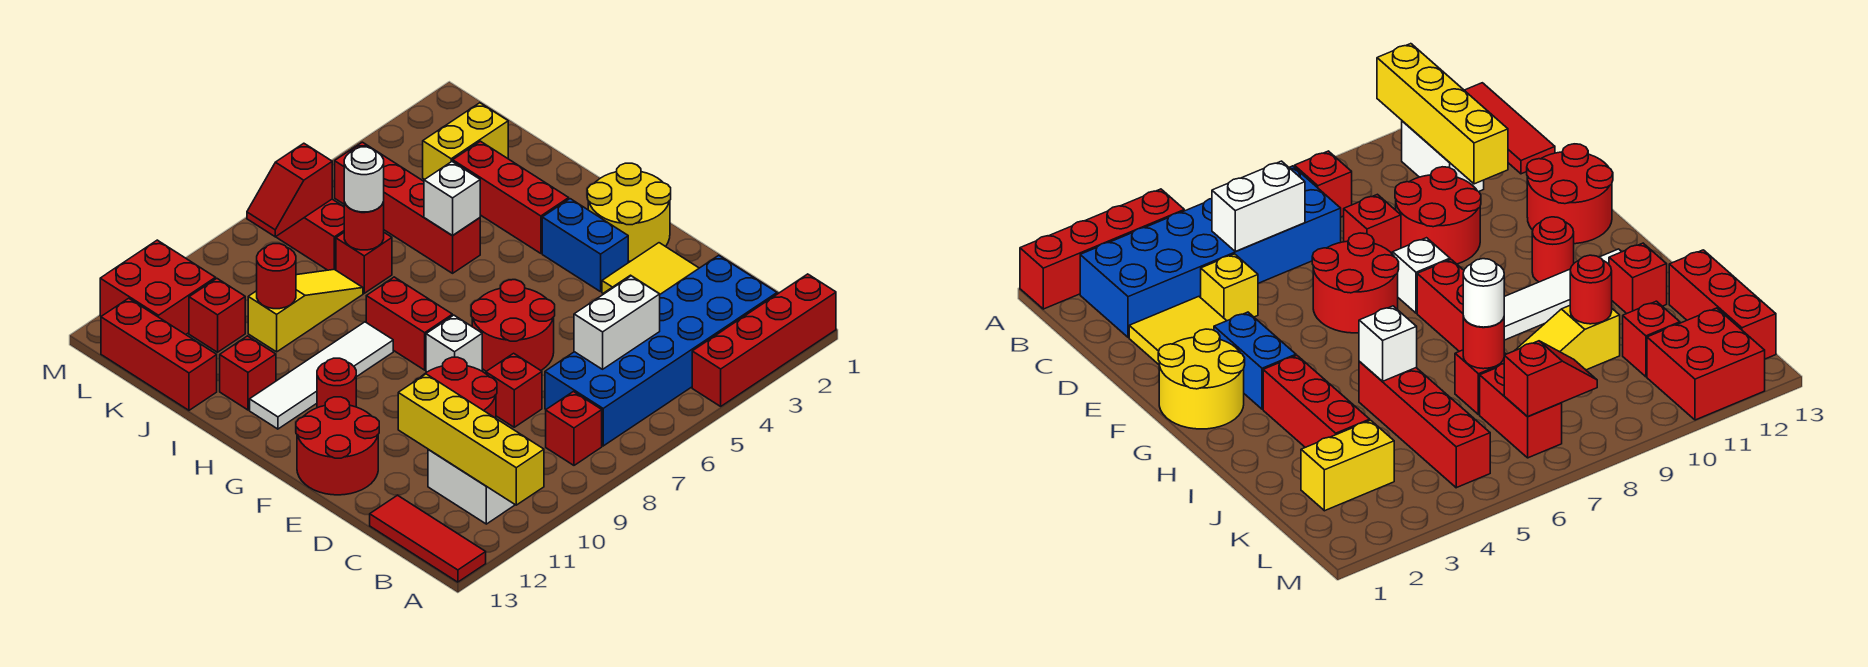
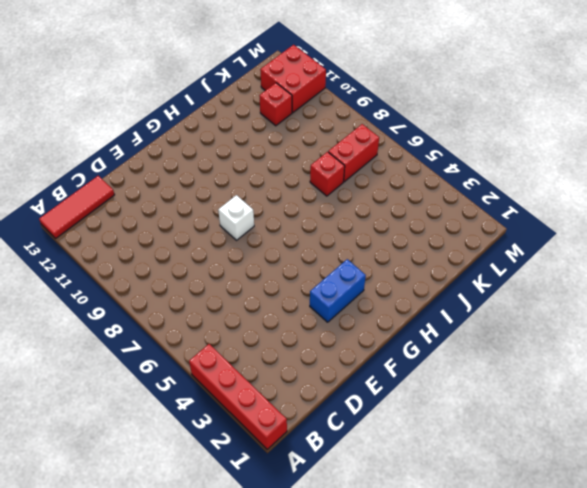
none -> blue brick B2:C7 level 1
none -> red brick B8 level 1
none -> white brick B11:C11 level 1
none -> yellow tile D2:E3 level 1

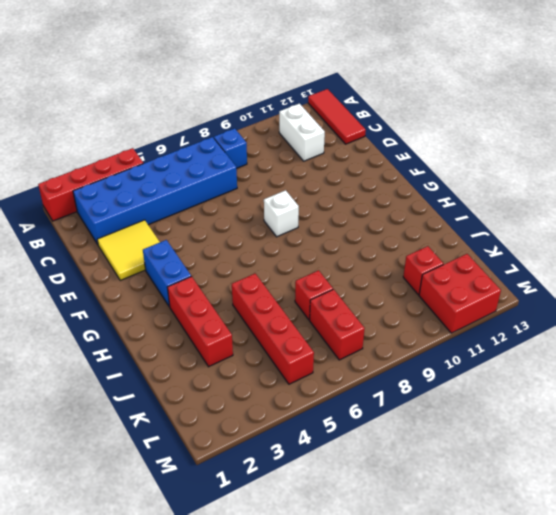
blue brick B8 level 1 -> red brick B8 level 1
none -> yellow brick D4 level 1
none -> red brick D8 level 1
none -> red round brick D9:E10 level 1
none -> red round brick E6:F7 level 1

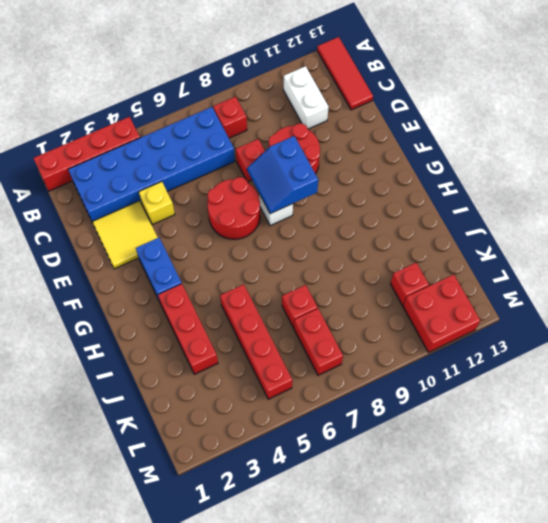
blue slope E8:F9 level 2 top 9 -> none
none -> red round brick E12:F13 level 1
none -> yellow round brick F1:G2 level 1
none -> red brick G8:H8 level 1
none -> red round brick G11 level 1

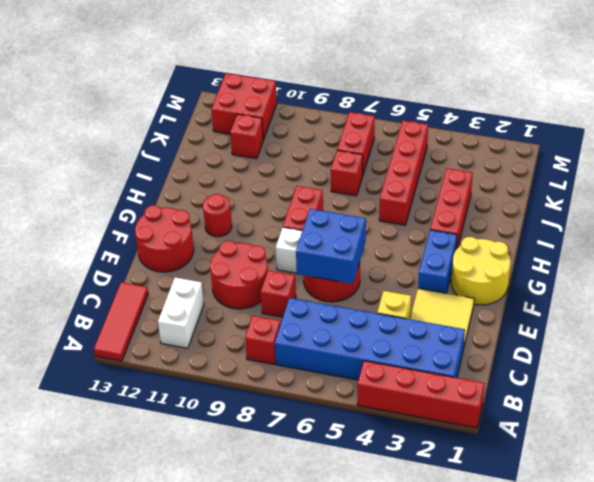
blue brick E6:F7 level 2 -> none
none -> white tile H9:H12 level 1
none -> red brick I12 level 1
none -> yellow slope J8:J10 level 1 top 10
none -> red brick J13:L13 level 1

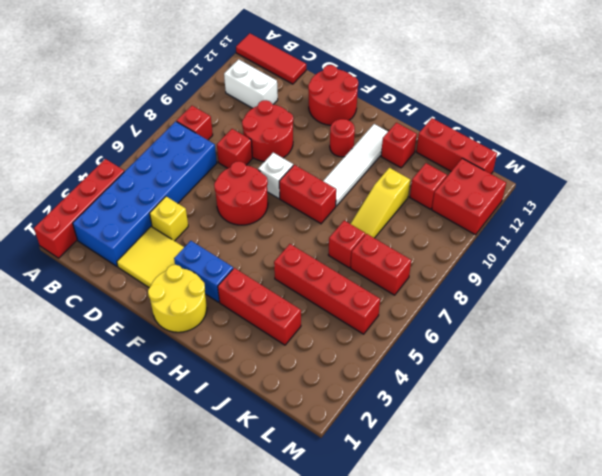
none -> yellow brick K2:K3 level 1
none -> yellow brick A11:D11 level 2
none -> white brick C5:C6 level 2
none -> white brick I5 level 2

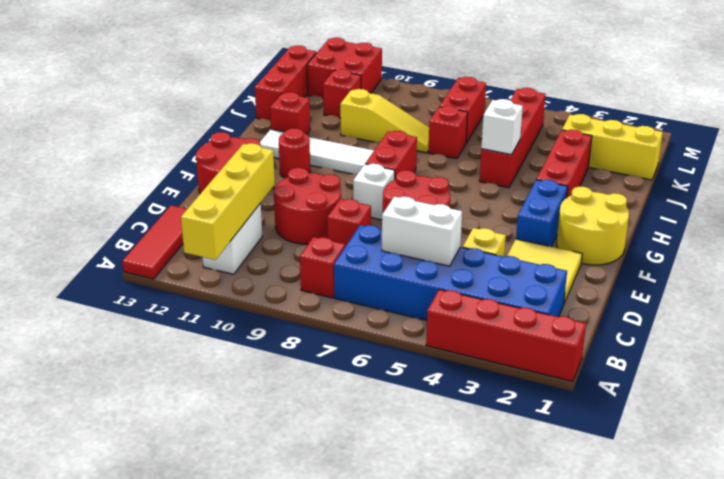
yellow brick K1:K3 level 1 -> yellow brick K2:K3 level 1
none -> red round brick J7 level 2
none -> red round brick J10 level 2
none -> red slope L7:L8 level 2 top 7
none -> white round brick J7 level 3

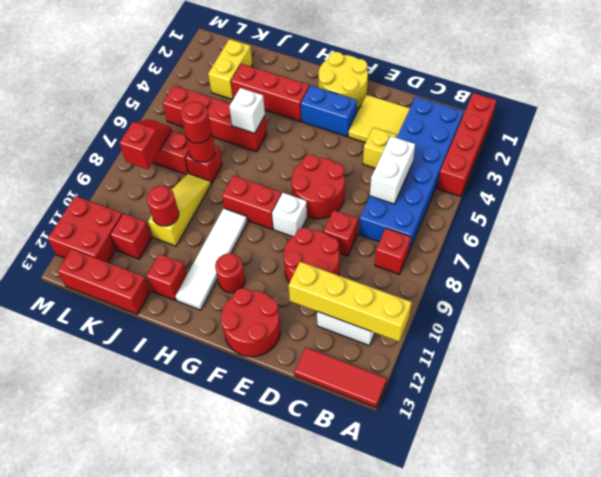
red round brick J7 level 3 -> white round brick J7 level 3
red slope L7:L8 level 2 top 8 -> red slope L7:L8 level 2 top 7

